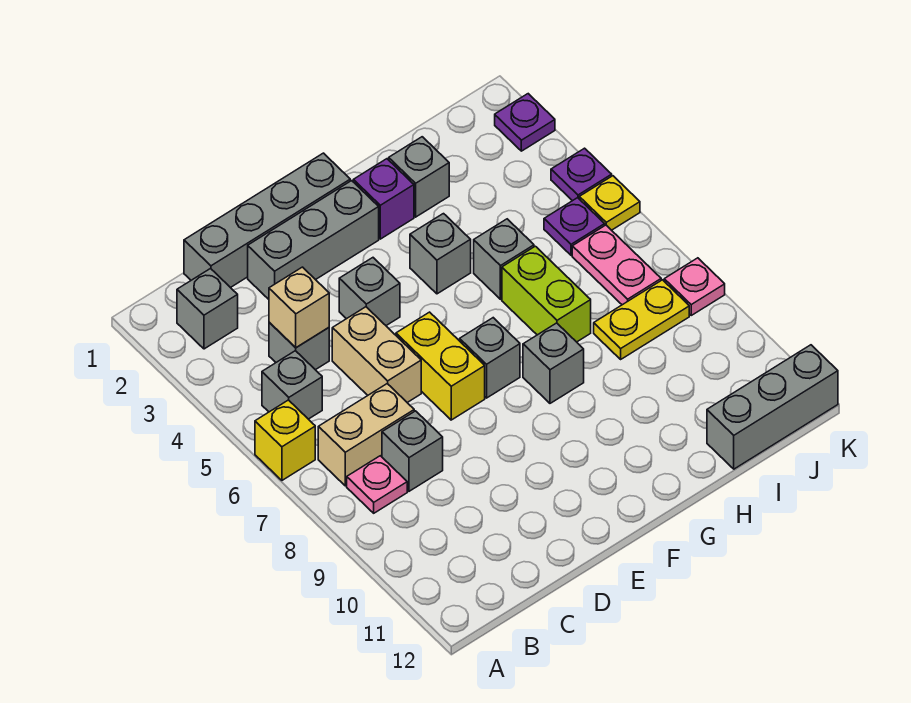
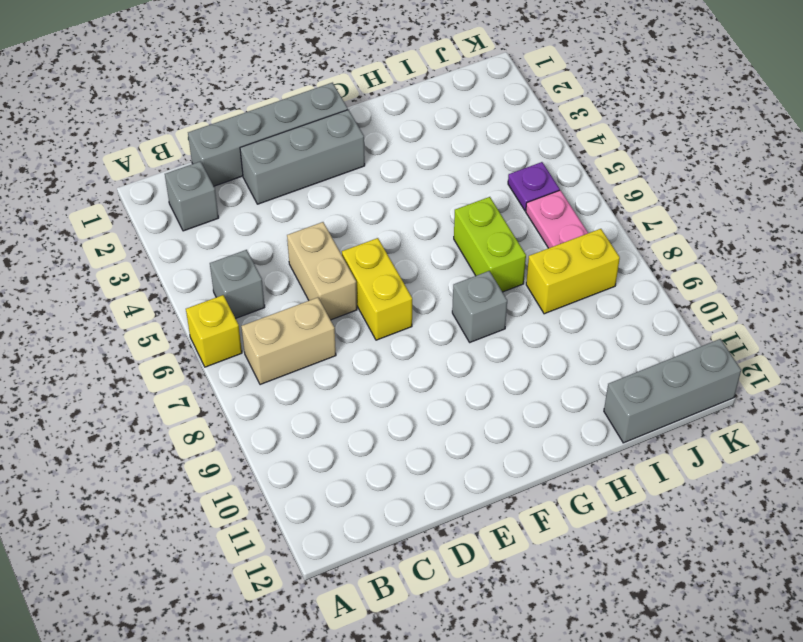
yellow brick I8:J8 level 1 -> yellow plate I8:J8 level 1
none -> pink plate B8 level 1
none -> grey brick C4 level 1
none -> grey brick C8 level 1

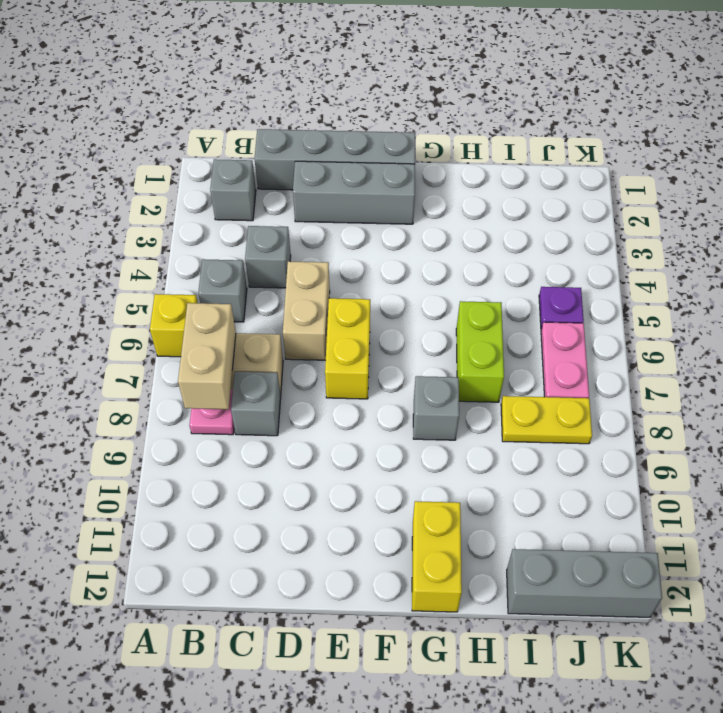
tan brick B7:B8 level 2 -> none
yellow brick G11:G12 level 1 -> none
none -> grey brick E4 level 1
none -> grey brick F7 level 1
none -> purple brick G2 level 1

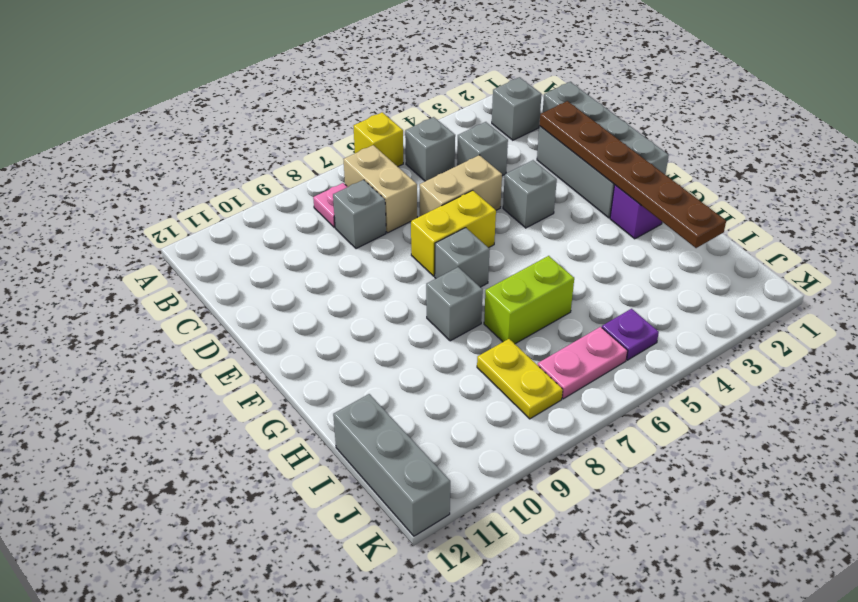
brown plate D2:I2 level 2 -> none
none -> grey brick G4 level 1
none -> grey brick H2 level 1
none -> grey brick H5 level 1

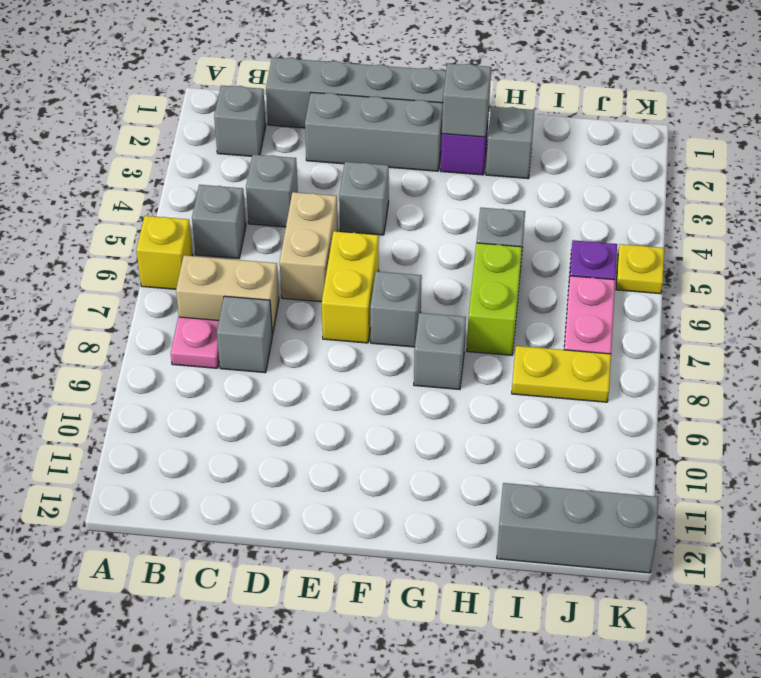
grey brick G2 level 2 -> grey brick G4 level 1
none -> purple plate K2 level 1
none -> purple plate K4 level 1
none -> pink plate K8 level 1

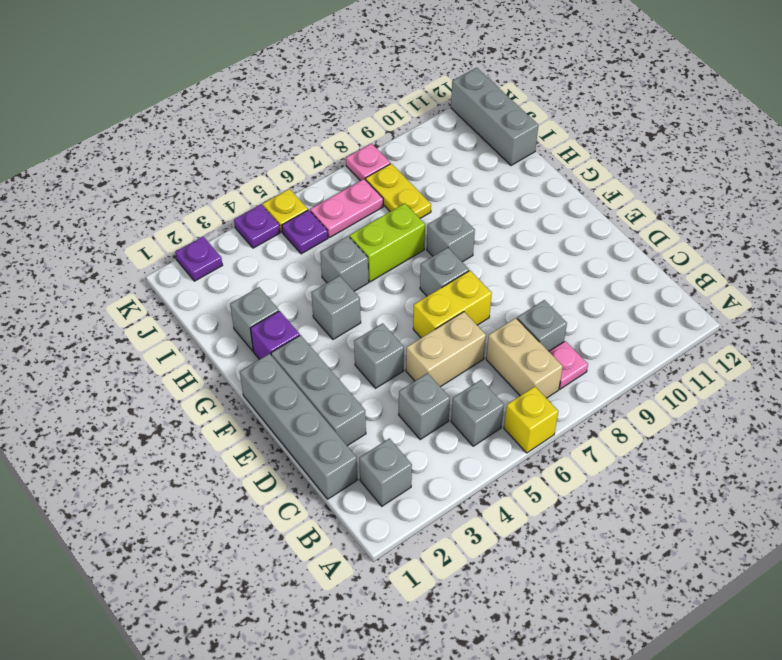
none -> tan brick C4 level 2

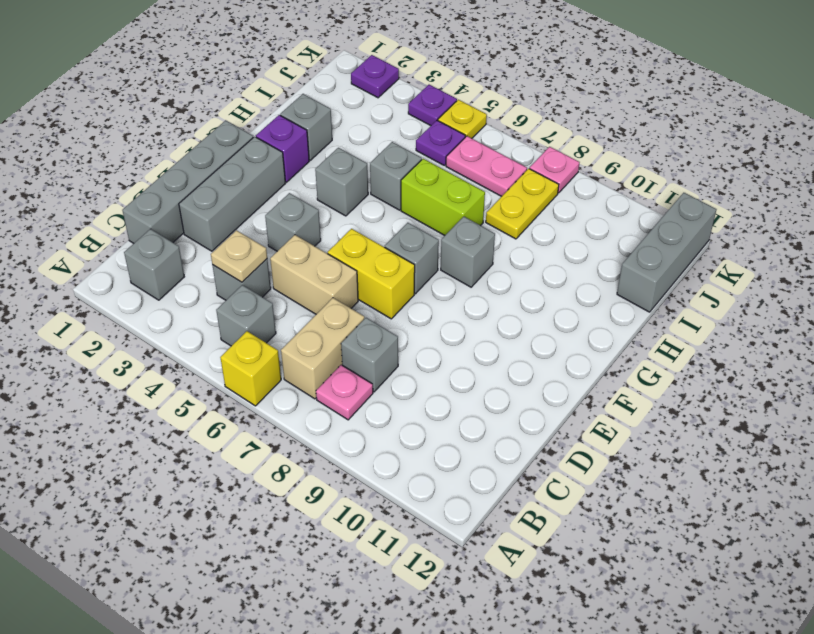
tan plate C4 level 2 -> tan brick C4 level 2

